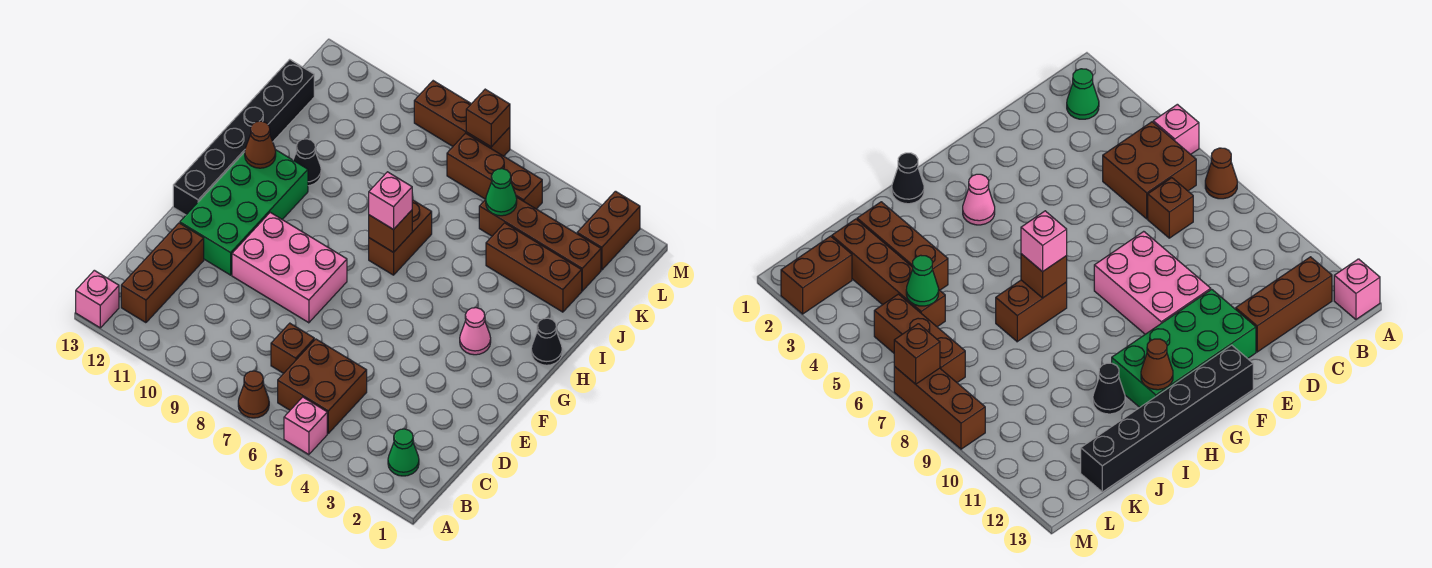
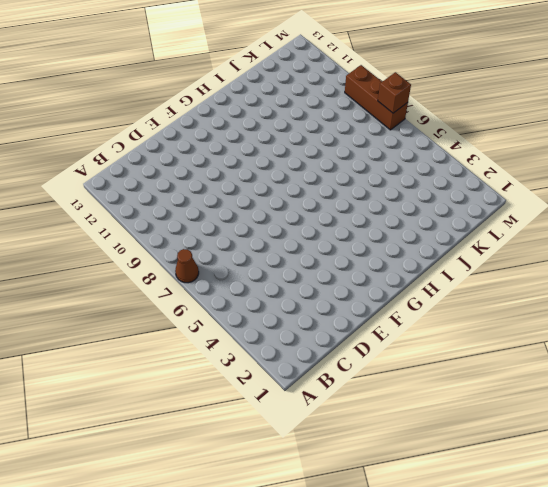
none -> pink brick A5 level 1
none -> pink brick A13 level 1
none -> green cone B2 level 1

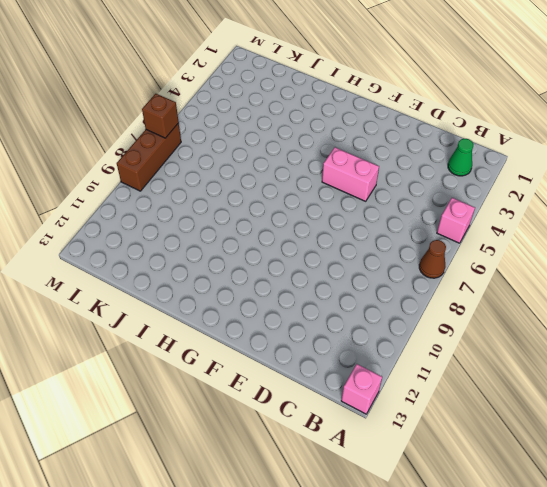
pink brick E5:F5 level 1 -> none
none -> brown brick B5:C6 level 1
none -> brown brick B12:D12 level 1
none -> brown brick C7 level 1

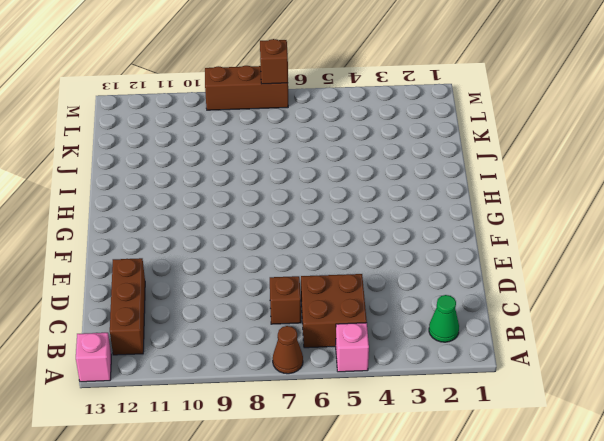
none -> pink brick E8:F10 level 1
none -> green brick E11:H12 level 1
none -> black brick F13:K13 level 1

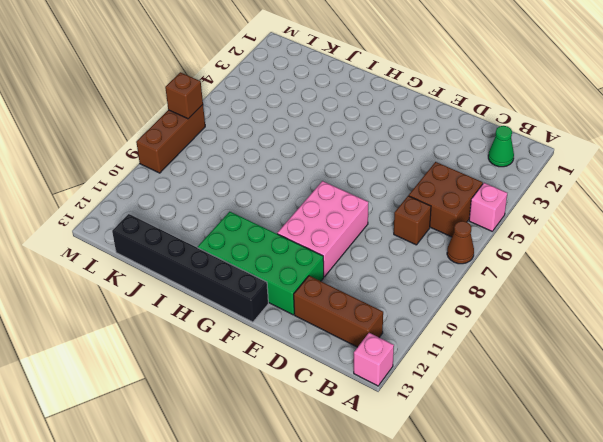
none -> pink cone G3 level 1
none -> black cone H1 level 1
none -> brown brick H7:I7 level 1

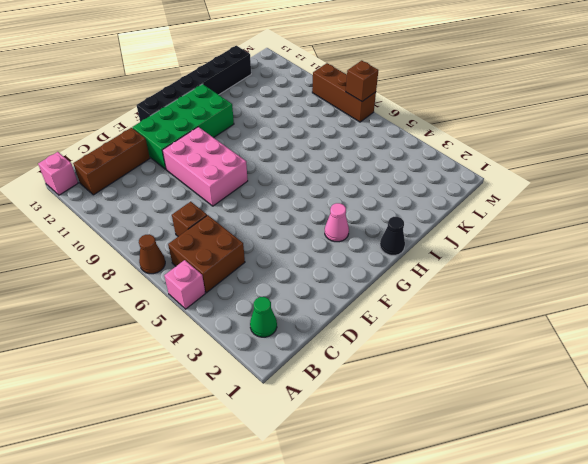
none -> brown brick H7:I7 level 1
none -> black cone I11 level 1
none -> brown brick J2:J4 level 1

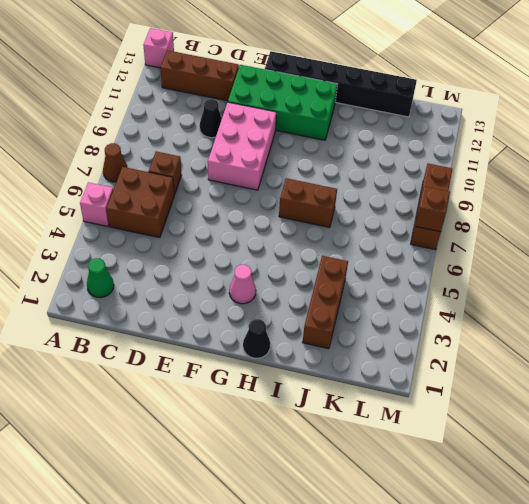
black cone D10 level 1 -> black cone I11 level 1
none -> brown brick K2:K5 level 1
none -> brown brick L2:M2 level 1
none -> brown brick L5:L7 level 1

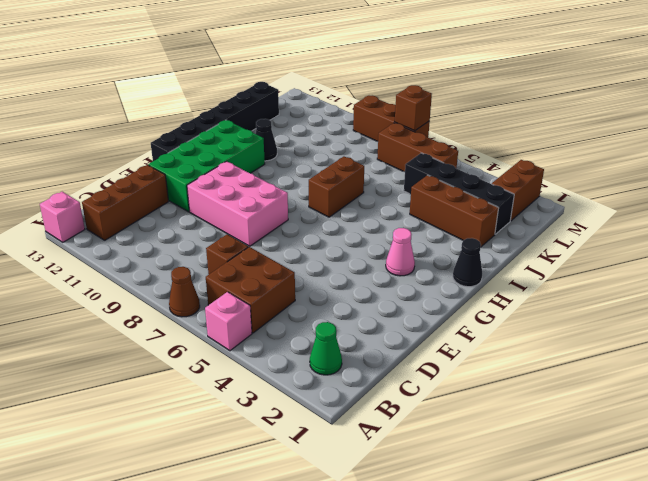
black brick K2:K5 level 1 -> brown brick K2:K5 level 1
none -> brown brick H7 level 2
none -> brown cone H12 level 2
none -> green cone K5 level 2

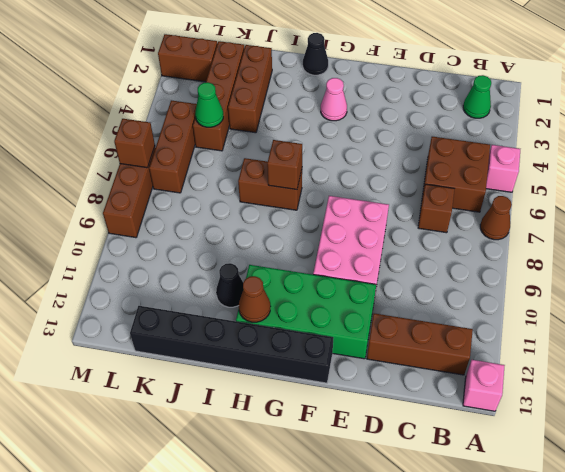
none -> pink brick H7 level 3

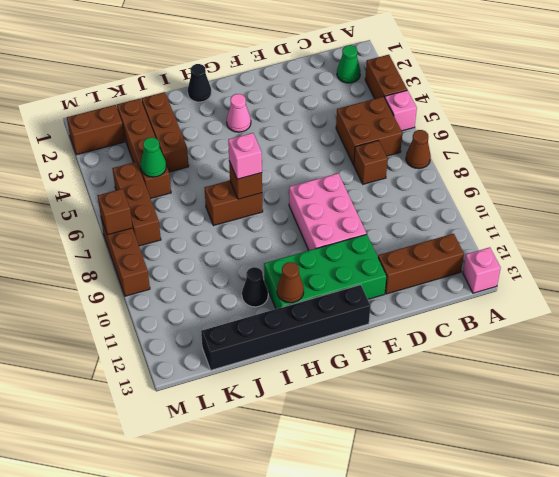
brown brick A3:A4 level 1 -> none

